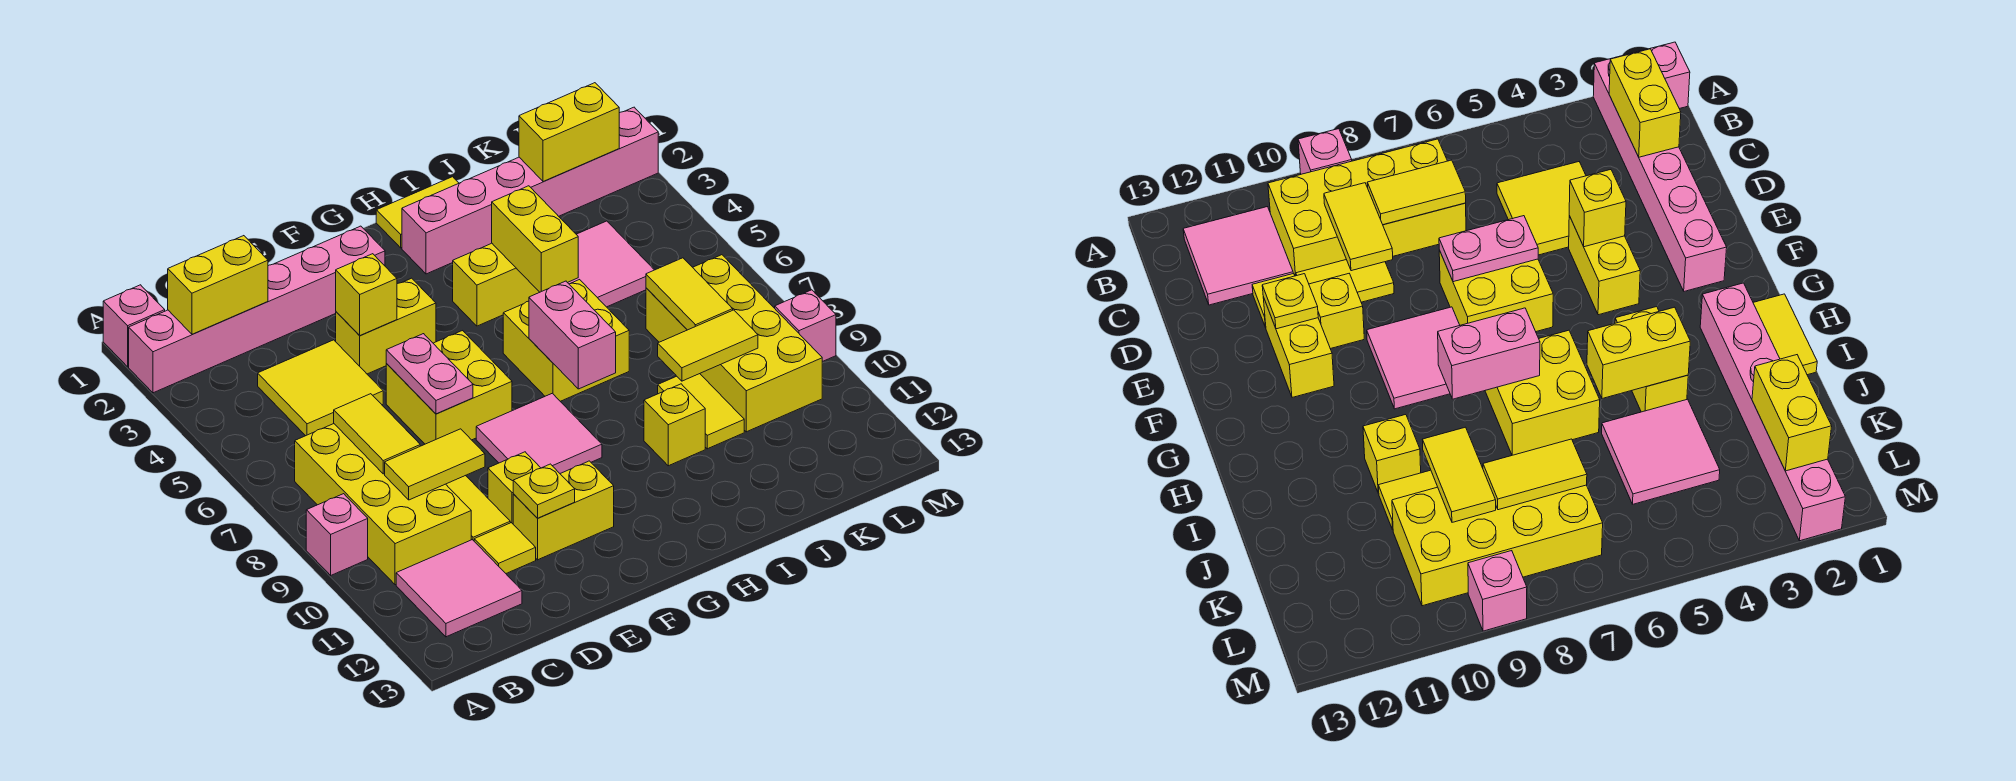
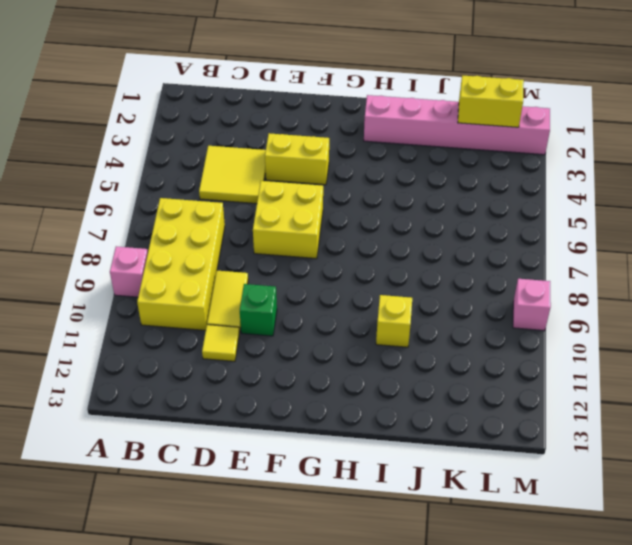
green brick E10 level 1 -> yellow brick E10 level 1
none -> pink brick A1 level 1
none -> pink brick A2:F2 level 1
none -> pink tile B11:C12 level 1
none -> yellow brick E11:F11 level 1

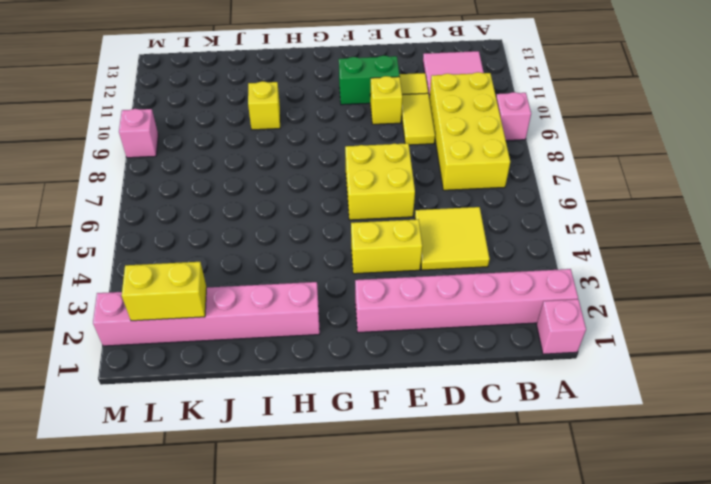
green brick E11:F11 level 1 -> yellow brick E11:F11 level 1
none -> pink tile F8:G9 level 1
none -> yellow tile H1:I1 level 1
none -> yellow brick H4:I4 level 1
none -> yellow brick H6:I7 level 1

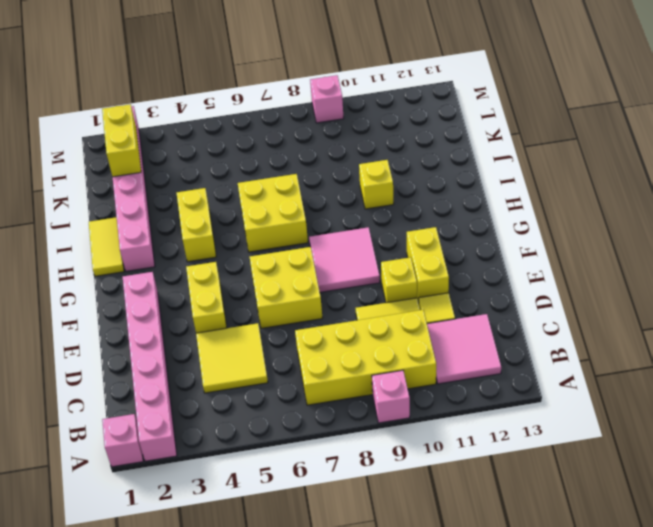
none -> pink tile J4:K5 level 1
none -> yellow tile J9:J10 level 1
none -> yellow brick K7:L10 level 1
none -> yellow brick B2:C2 level 2

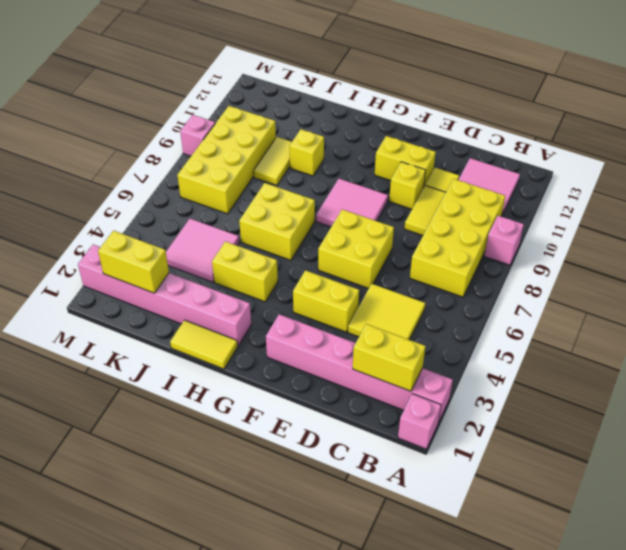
none -> yellow tile C7:C8 level 2
none -> yellow tile C9:D9 level 2
none -> yellow brick E4 level 2
none -> pink plate E6:E7 level 2

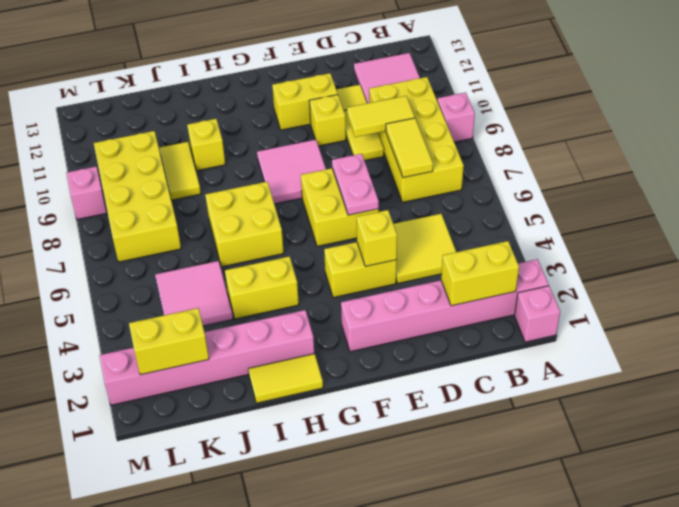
none -> yellow plate E11 level 2
none -> pink brick H7:H8 level 2
none -> yellow brick I4:I5 level 2
none -> yellow tile J9:K9 level 2

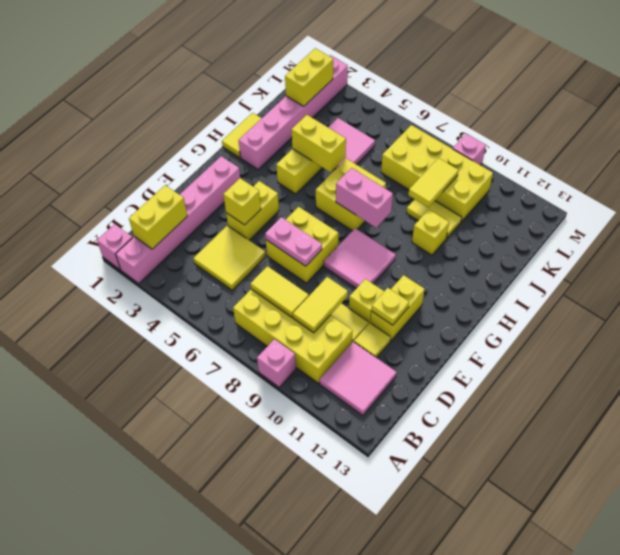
none -> yellow tile K7:K8 level 2

